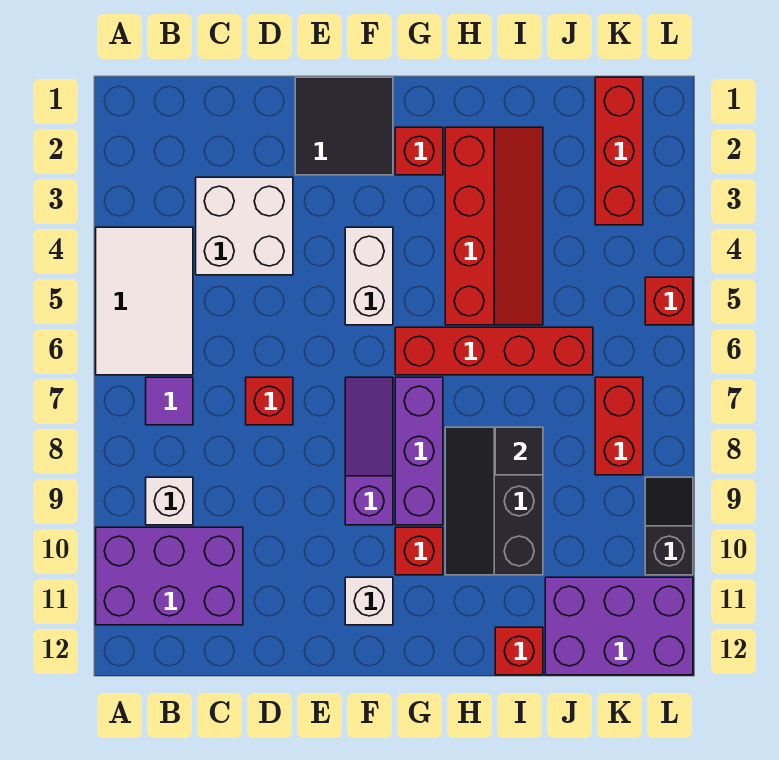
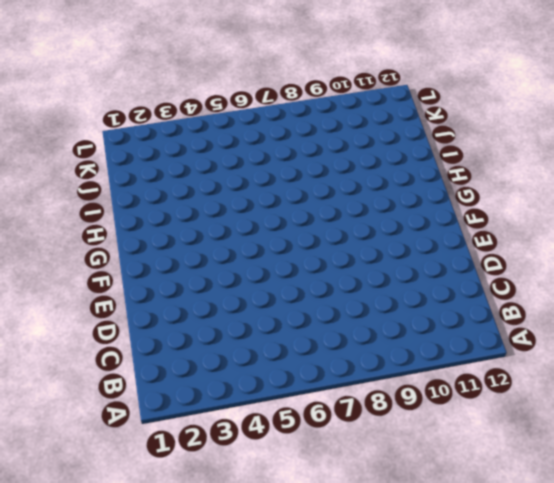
none -> white tile A4:B6 level 1
none -> purple brick A10:C11 level 1
none -> purple tile B7 level 1

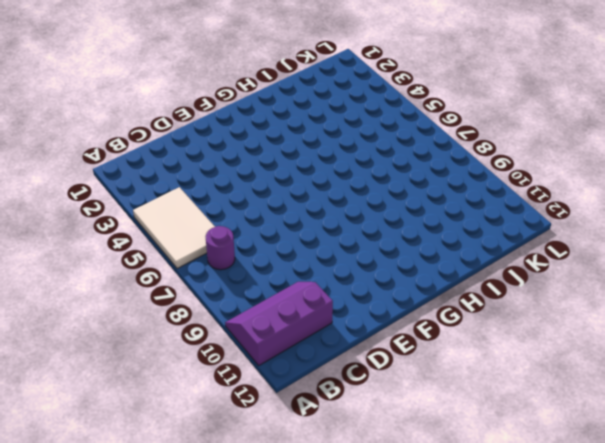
purple slope A10:C11 level 1 top 11 -> purple brick A10:C11 level 1
purple round brick B7 level 1 -> purple tile B7 level 1
none -> white brick B9 level 1
none -> white brick C3:D4 level 1
none -> red brick D7 level 1

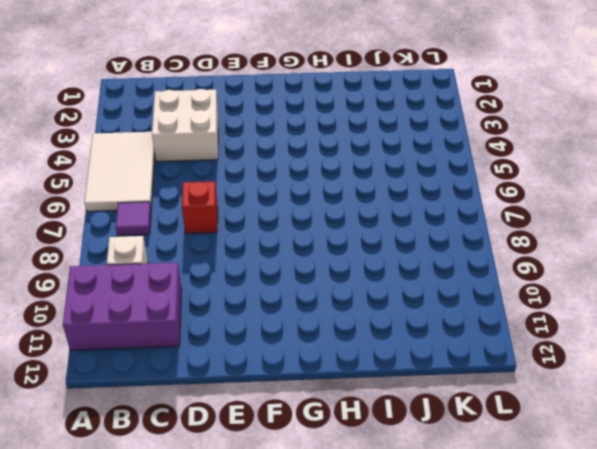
none -> black tile E1:F2 level 1
none -> white brick F4:F5 level 1
none -> purple slope F7:F9 level 1 top 9

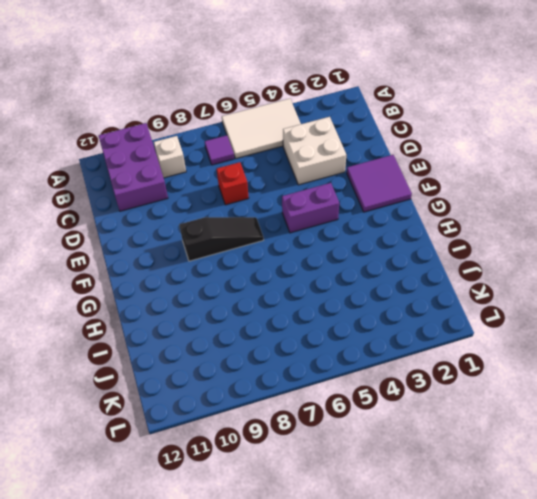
purple tile E1:F2 level 1 -> black tile E1:F2 level 1
purple brick F4:F5 level 1 -> white brick F4:F5 level 1
black slope F7:F9 level 1 top 9 -> purple slope F7:F9 level 1 top 9
none -> white brick F11 level 1
none -> red brick G2 level 1
none -> red brick G6:J6 level 1

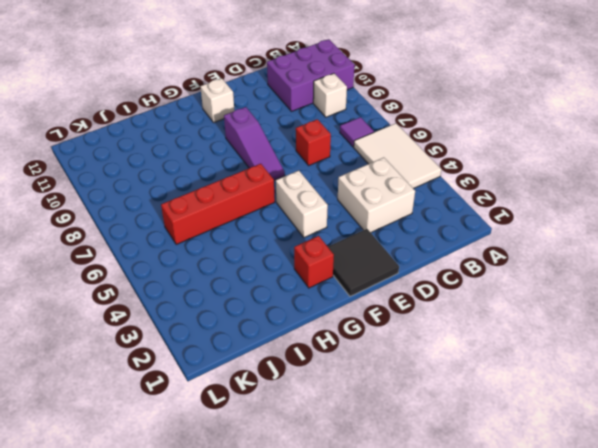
none -> purple brick G7:G9 level 1
none -> red brick G10 level 1
none -> red slope H2:I5 level 1 top H

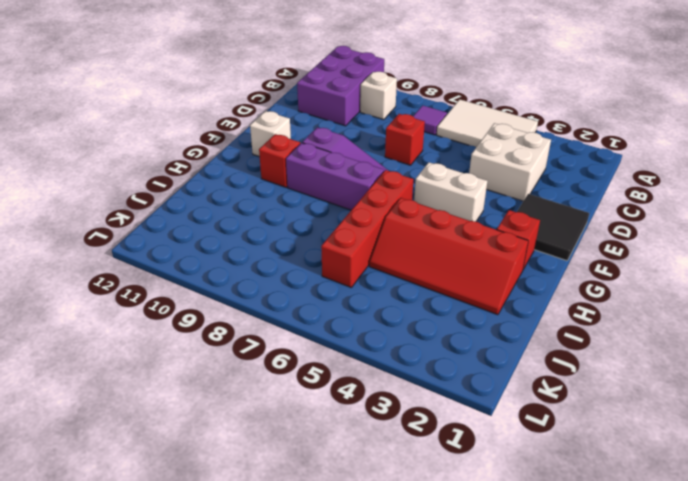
none -> black slope H8:I10 level 1 top I
none -> red brick I12 level 1
none -> purple brick J11:L12 level 1

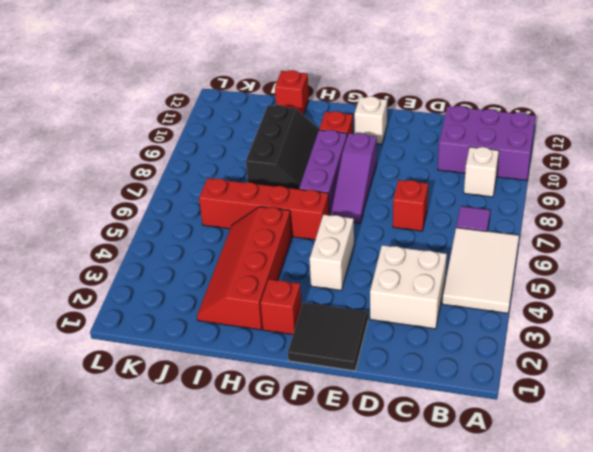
none -> purple brick J11:L12 level 1
none -> red brick K1:K3 level 1
none -> red brick K7:K8 level 1

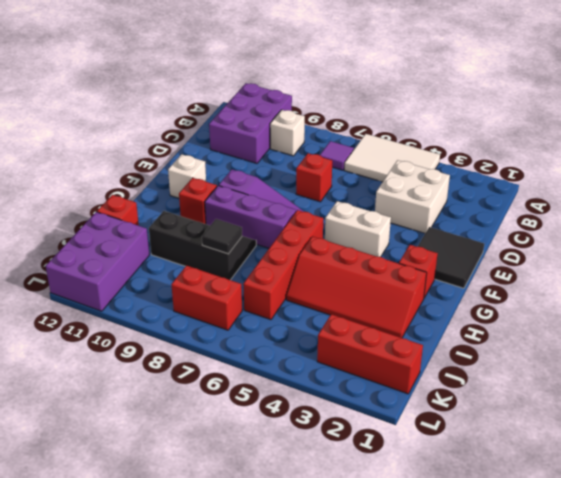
none -> red brick L5 level 1
none -> black slope L9:L10 level 1 top 10

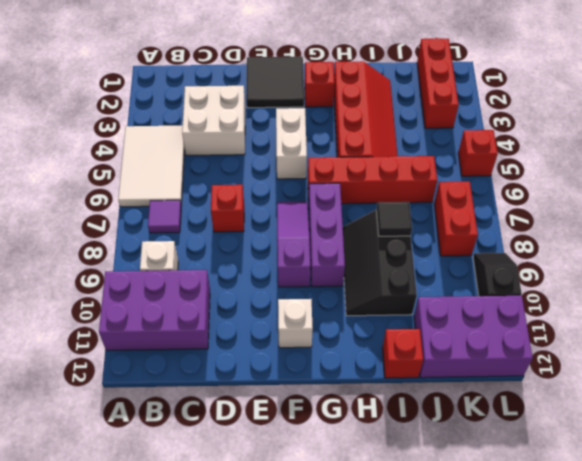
none -> red brick G10 level 1

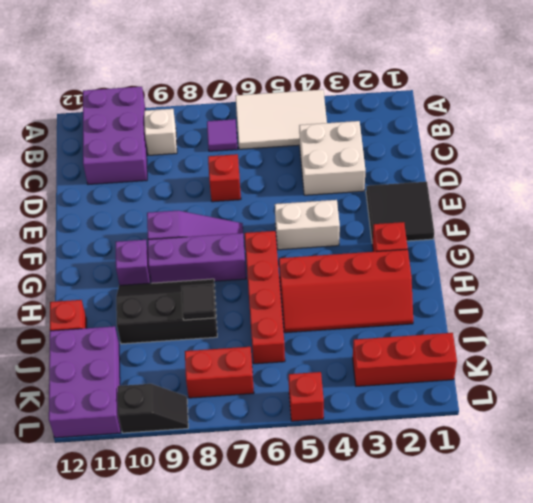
purple brick G10 level 1 -> red brick G10 level 1
none -> white brick F11 level 1

